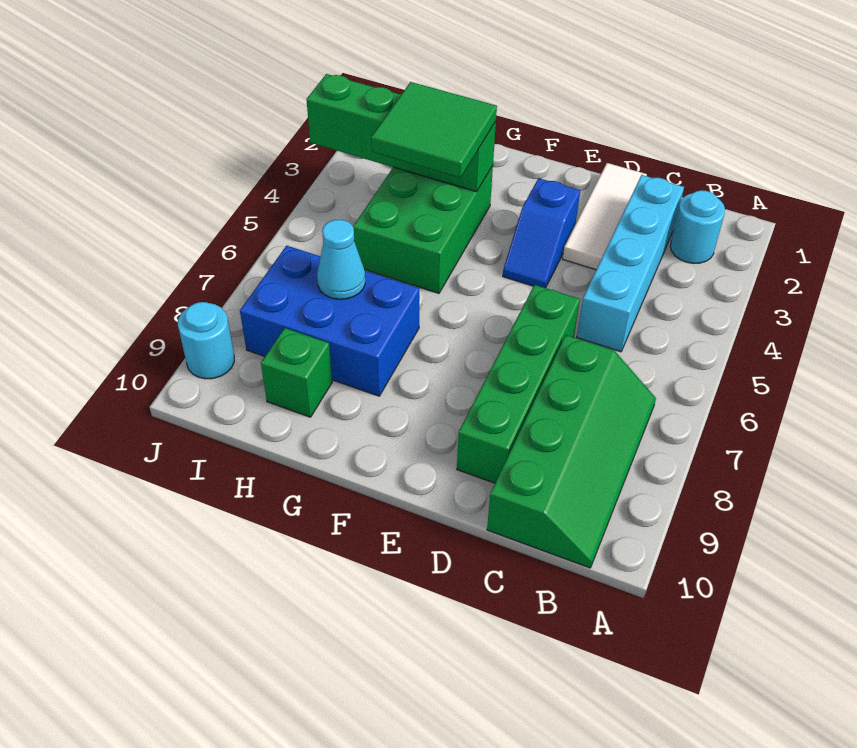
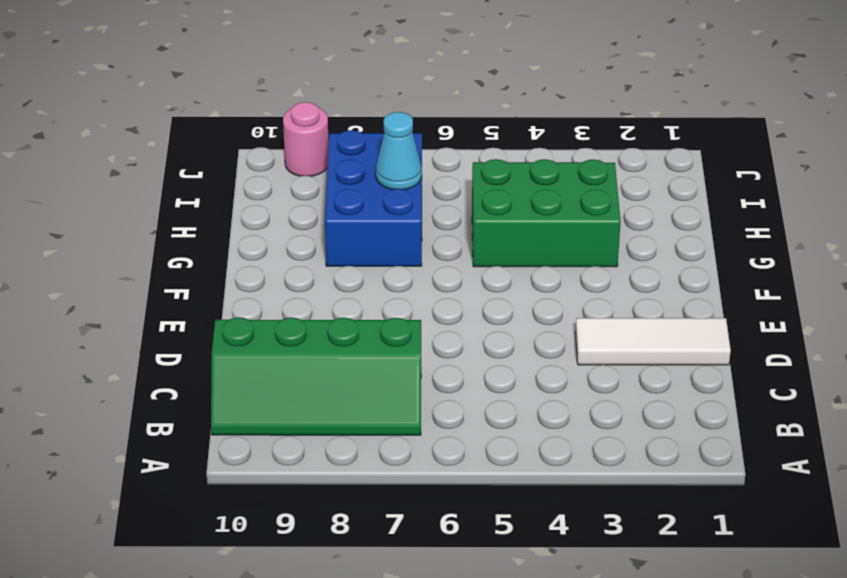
pink round brick J9 level 1 -> cyan round brick J9 level 1
none -> cyan round brick B2 level 1
none -> cyan brick C2:C5 level 1
none -> green brick D6:D9 level 1

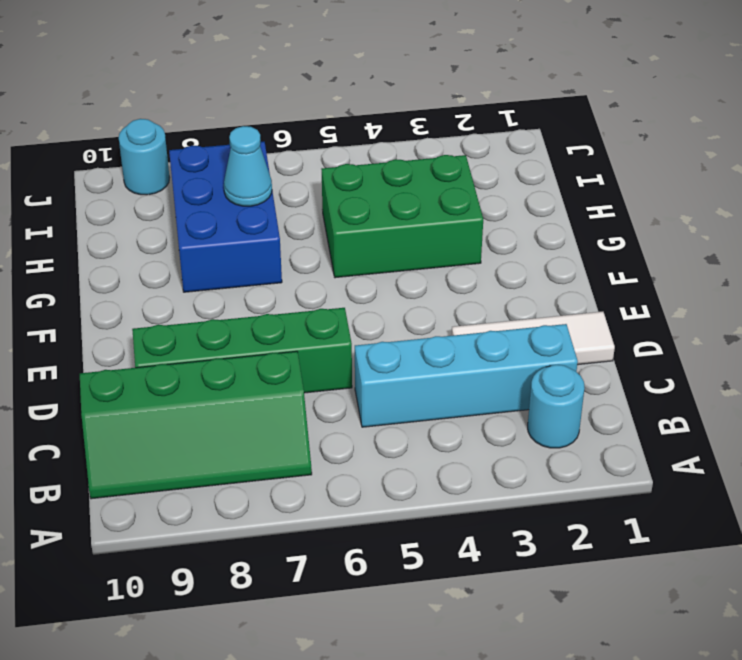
none -> blue slope E3:E4 level 1 top 3
none -> green brick H9 level 1
none -> green brick G3:J3 level 2

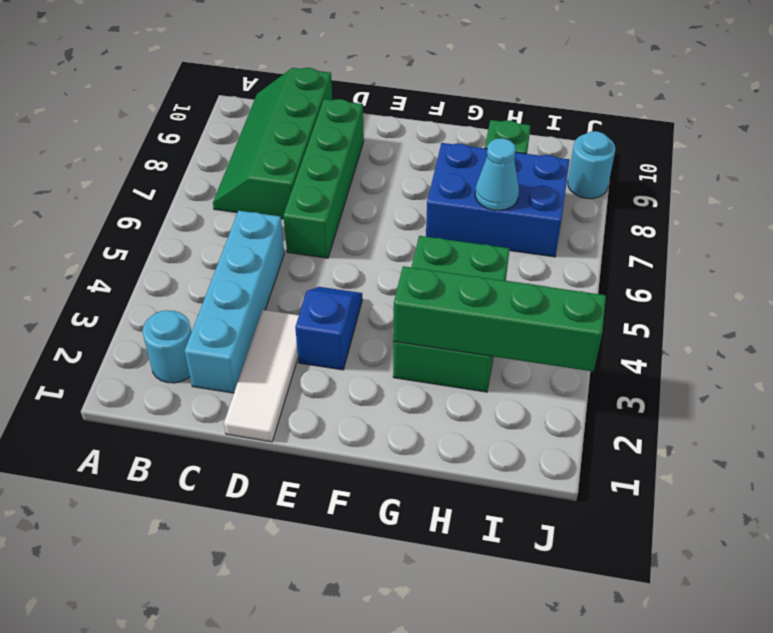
none -> green tile G3:H4 level 3

